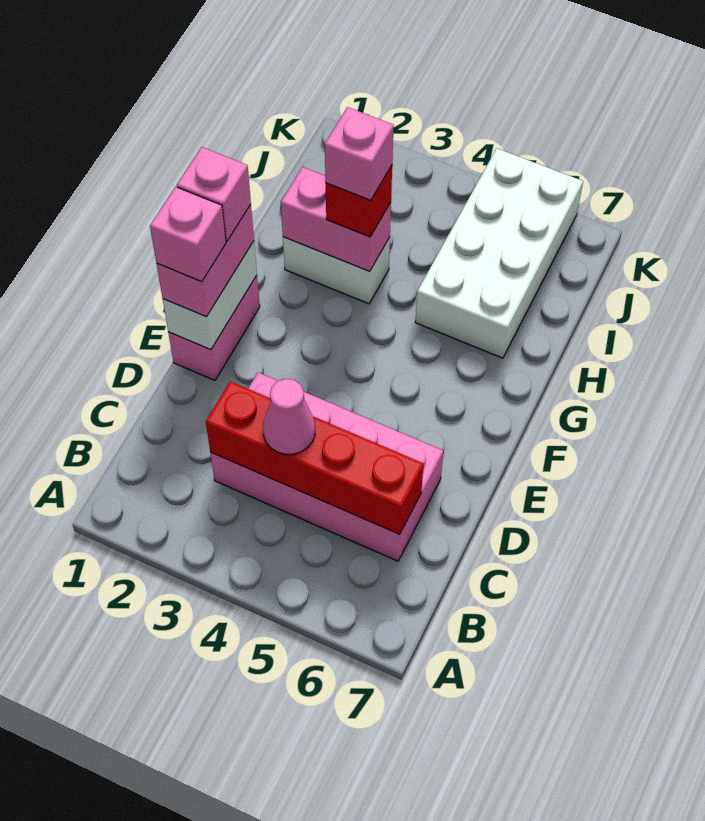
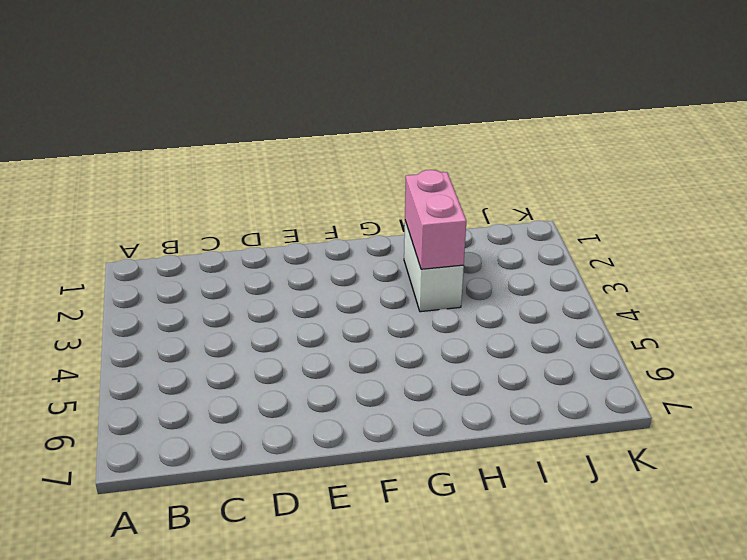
none -> pink brick C3:D6 level 1
none -> pink brick E1:F1 level 1
none -> white brick H5:K6 level 1

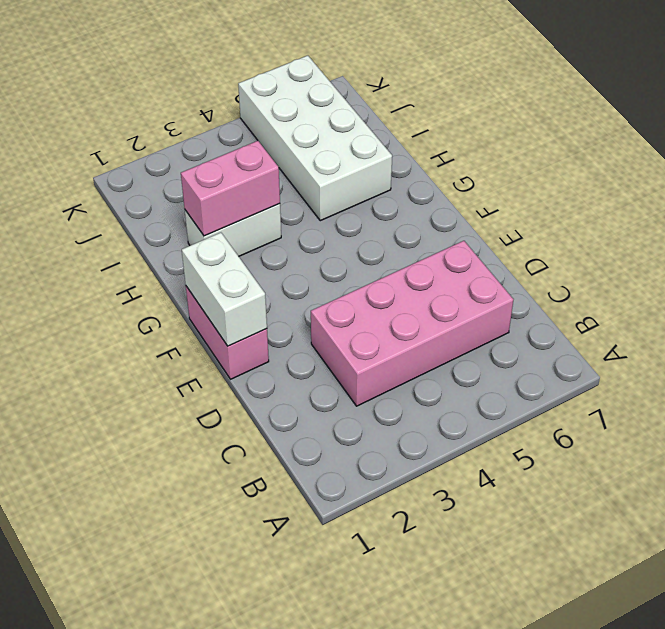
none -> red brick C3:C6 level 2
none -> pink cone C4 level 3
none -> pink brick E1:F1 level 3

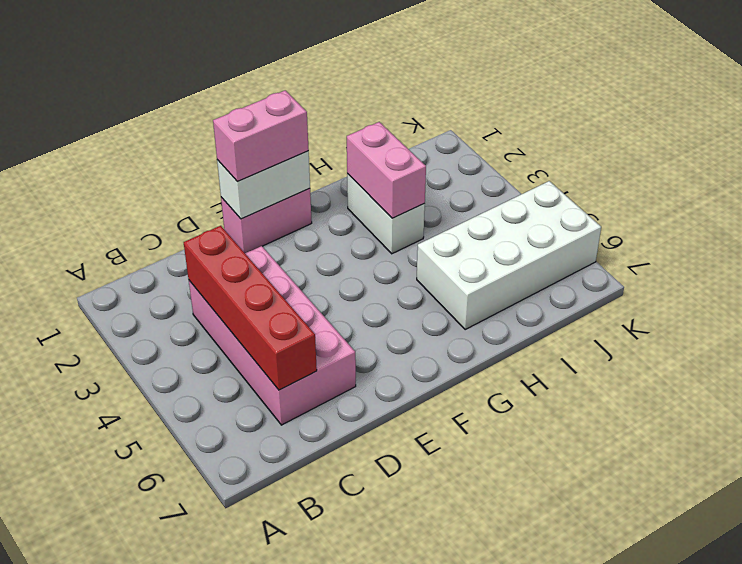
none -> pink cone C4 level 3
none -> red brick H3 level 3
none -> pink brick E1 level 4

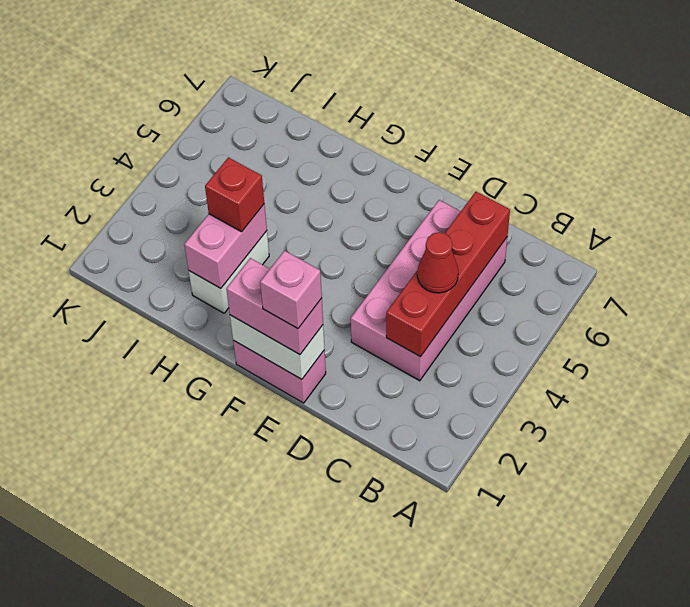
red cone C4 level 3 -> pink cone C4 level 3
none -> white brick H5:K6 level 1
none -> pink brick F1 level 4
none -> pink brick H3 level 4

